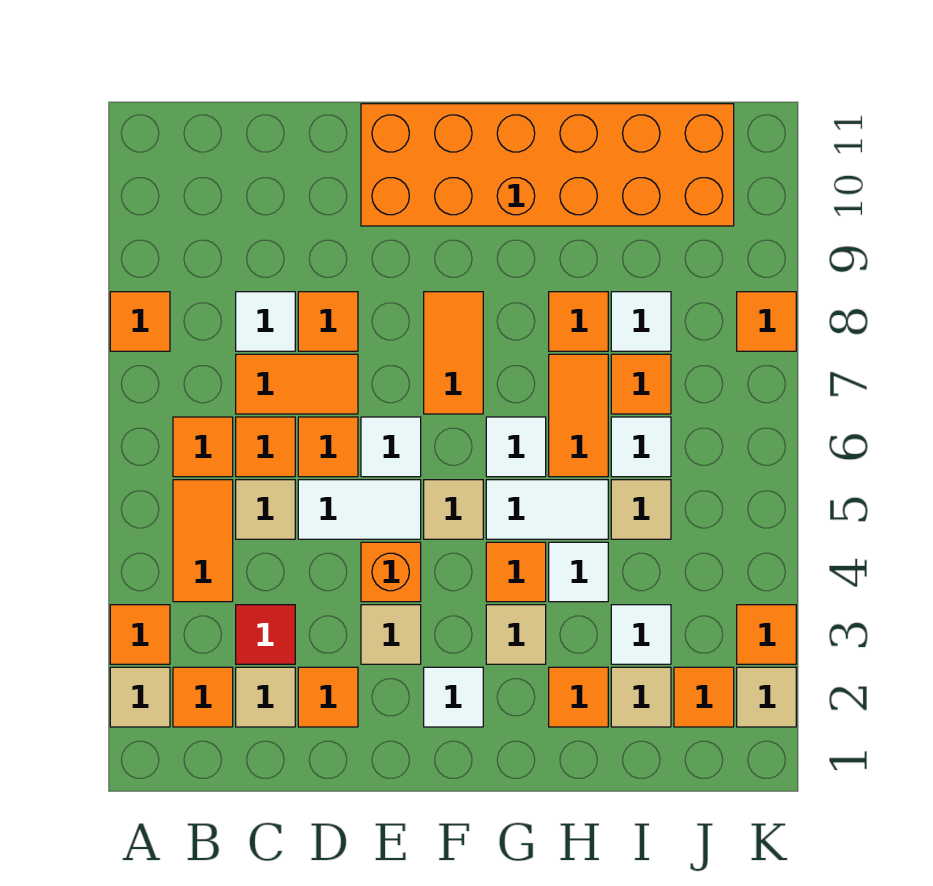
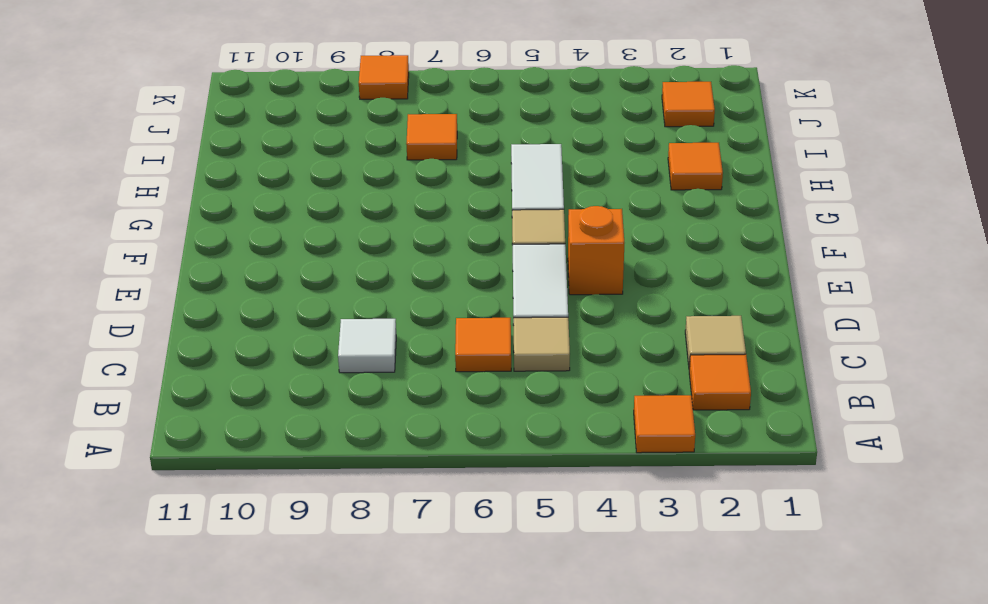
none -> tan tile A2 level 1
none -> orange tile A8 level 1
none -> orange tile B4:B5 level 1
none -> orange tile B6 level 1

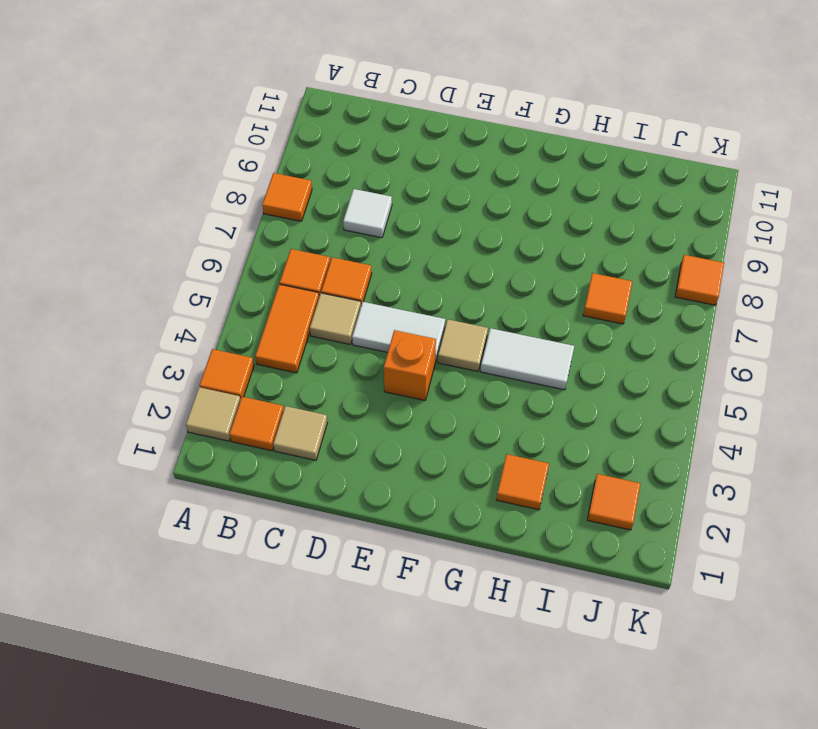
none -> red tile C3 level 1
none -> orange tile C7:D7 level 1
none -> orange tile D2 level 1
none -> orange tile D6 level 1

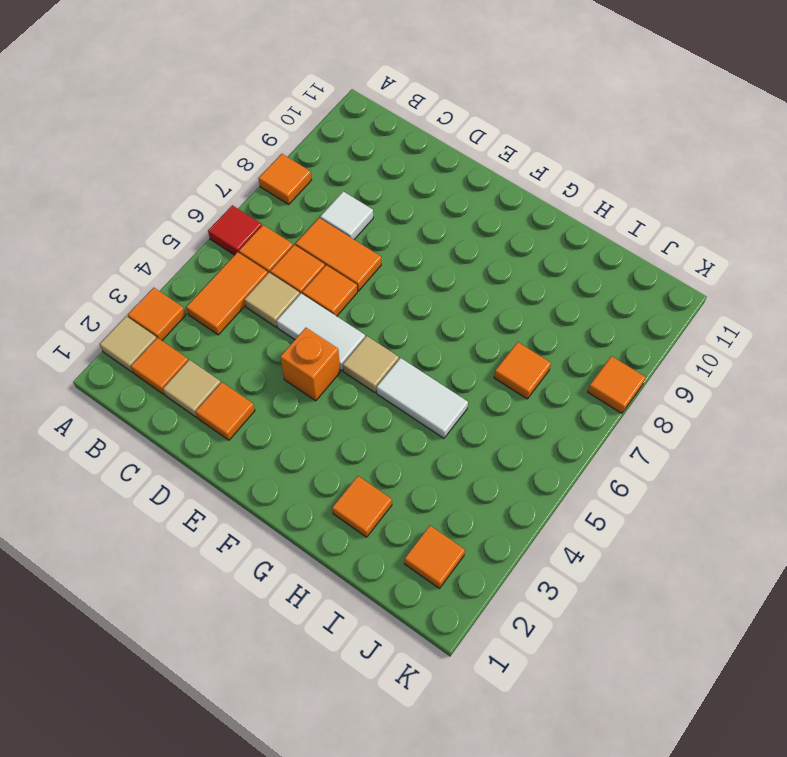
red tile A6 level 1 -> red tile C3 level 1
none -> orange tile D8 level 1
none -> tan tile E3 level 1
none -> white tile E6 level 1
none -> orange brick E10:J11 level 1

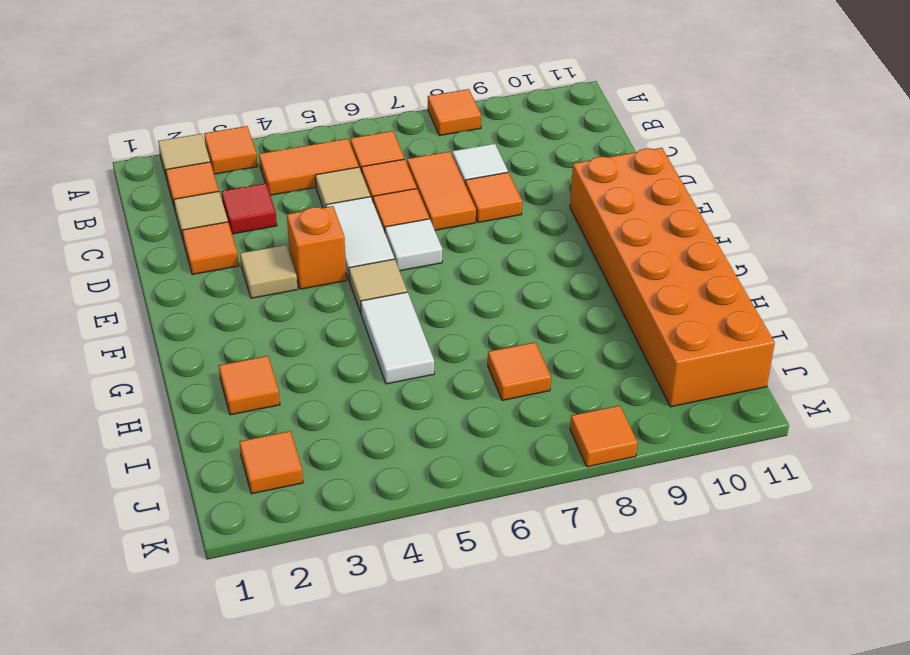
none -> white tile F2 level 1
none -> orange tile F7:F8 level 1
none -> tan tile G3 level 1
none -> orange tile G4 level 1

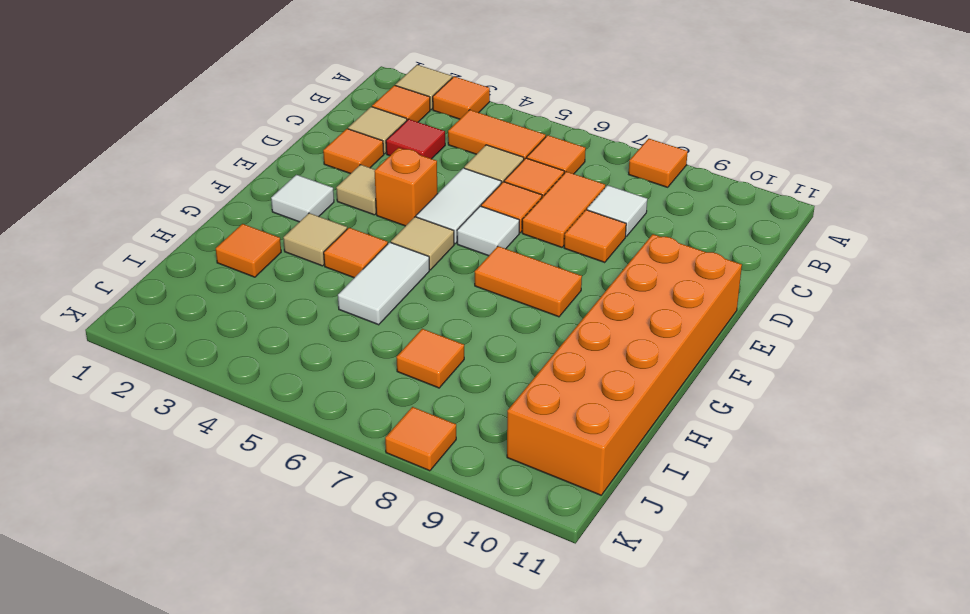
none -> white tile G6 level 1
none -> white tile H4 level 1
none -> orange tile H6:H7 level 1
none -> orange tile H8 level 1

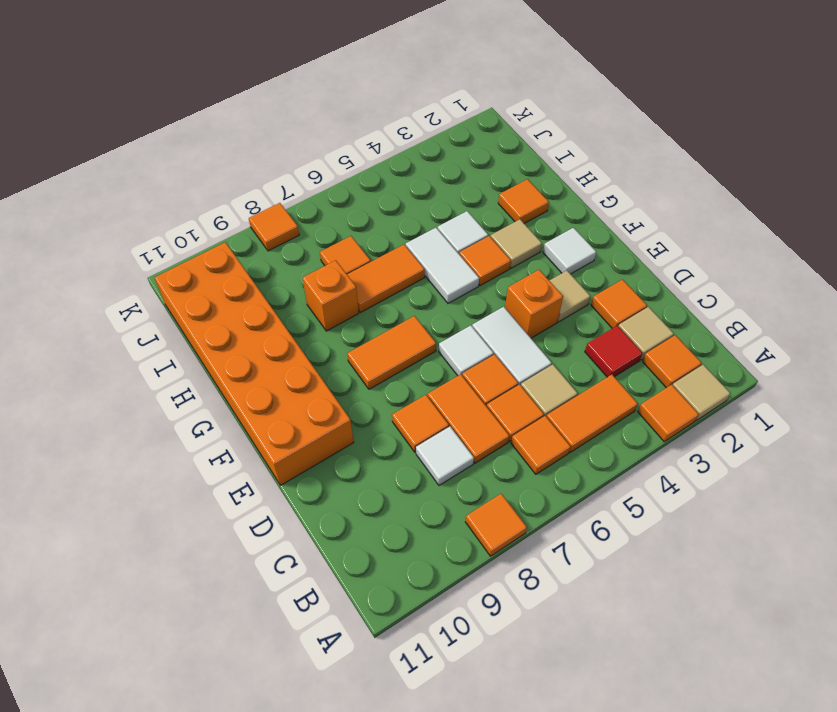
orange brick H8 level 1 -> orange tile H8 level 1
none -> tan tile F5 level 1
none -> white tile G6 level 1
none -> tan tile I2 level 1
none -> white tile I3 level 1

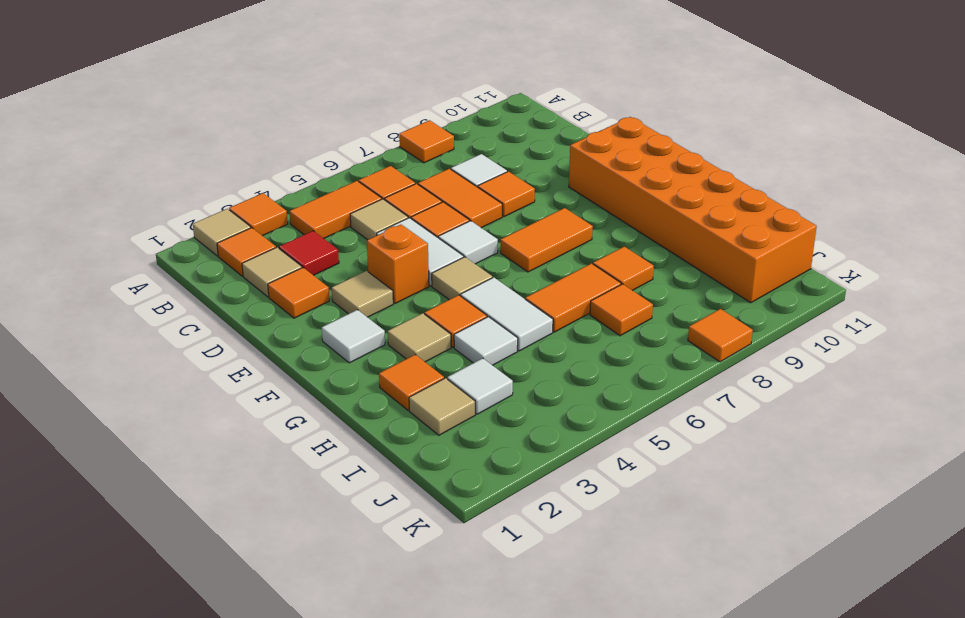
none -> white tile G6 level 1
none -> tan tile I5 level 1
none -> white tile I6 level 1
none -> white tile I8 level 1

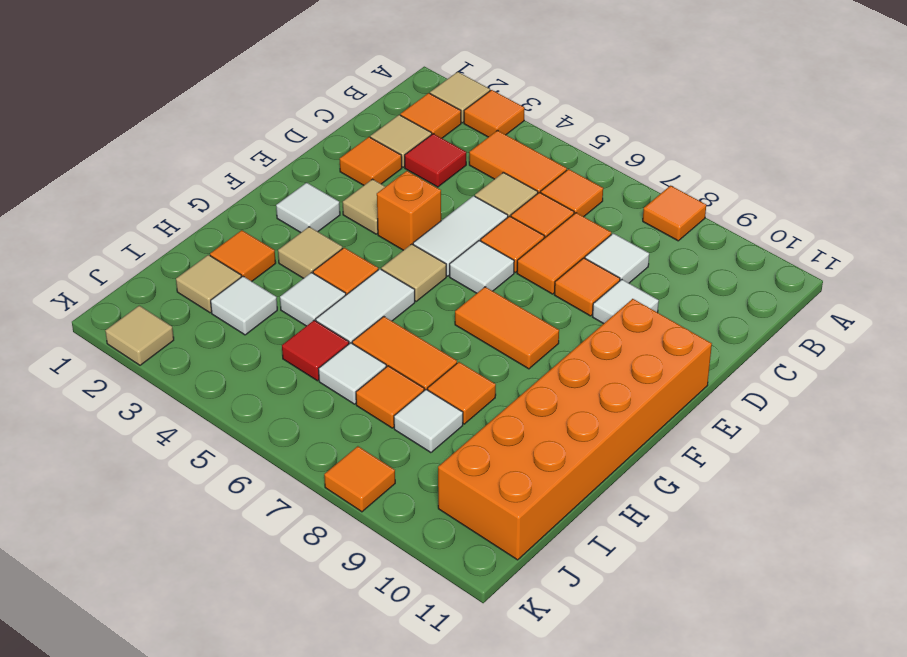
white tile D9 level 1 -> white tile G6 level 1
red tile I5 level 1 -> tan tile I5 level 1
none -> orange tile J2 level 1
none -> orange tile K3 level 1

